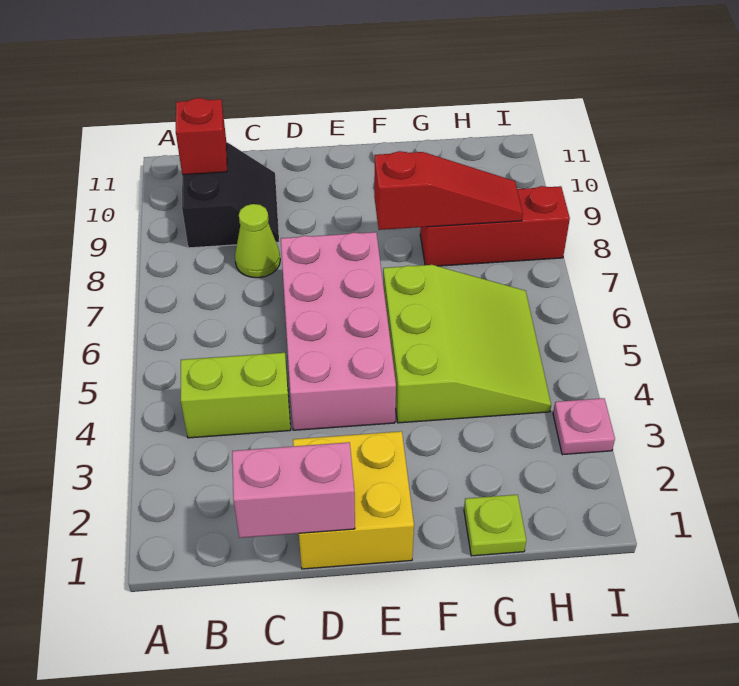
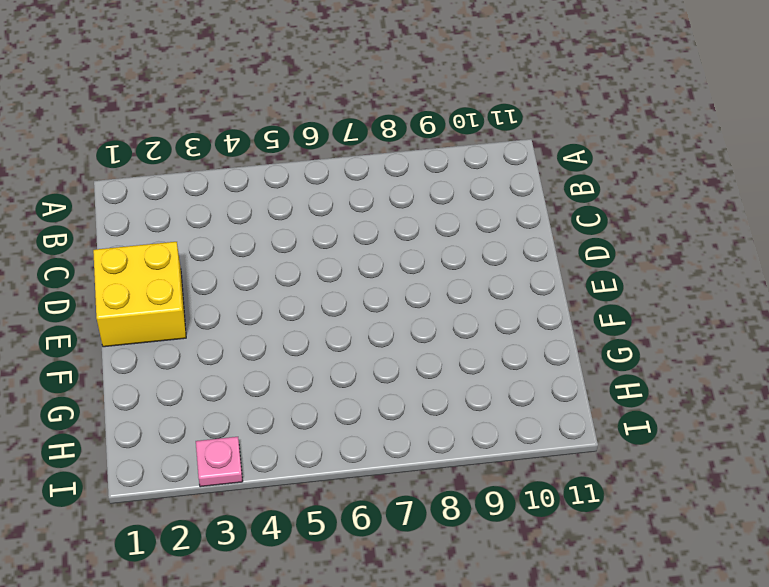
none -> lime brick B4:C4 level 1
none -> black slope B9:C10 level 1 top B
none -> lime cone C8 level 1

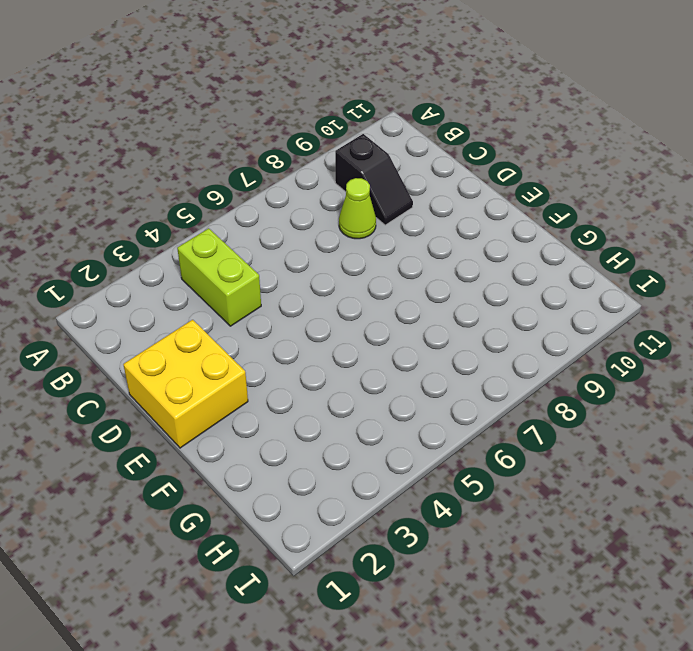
black slope B9:C9 level 1 top B -> black slope B9:C10 level 1 top B
none -> pink brick D4:E7 level 1
none -> lime slope F4:H6 level 1 top F
none -> lime plate G1 level 1

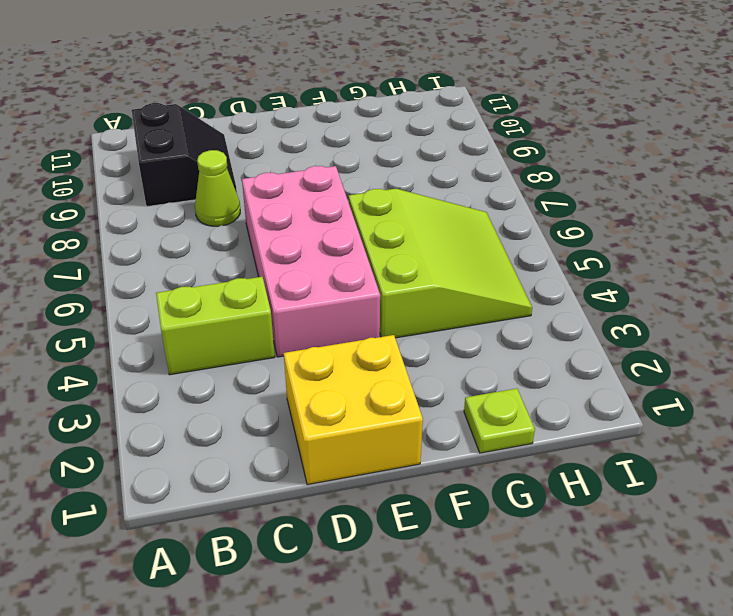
none -> red brick G8:I8 level 1
none -> pink plate I3 level 1
none -> red brick B10 level 2

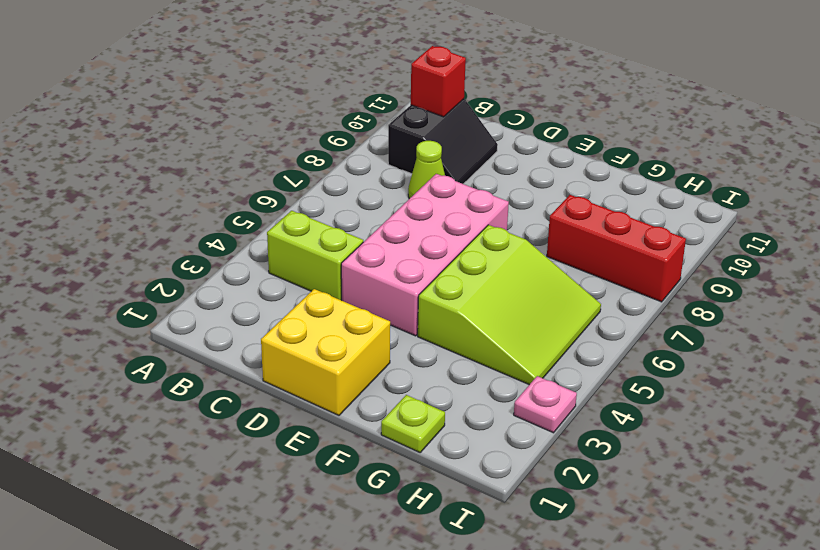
none -> pink brick C1:D1 level 2
none -> red slope F8:H8 level 2 top F

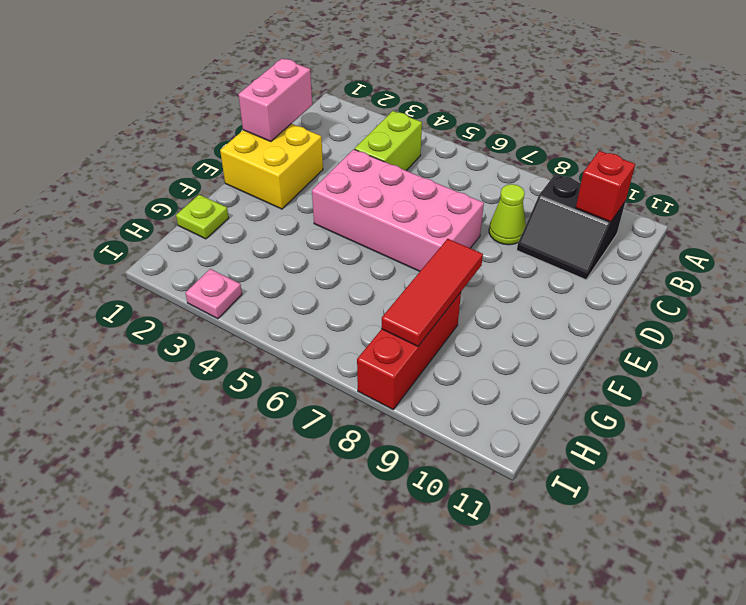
red tile F8:H8 level 2 -> red slope F8:H8 level 2 top F
none -> lime slope F4:H6 level 1 top F

